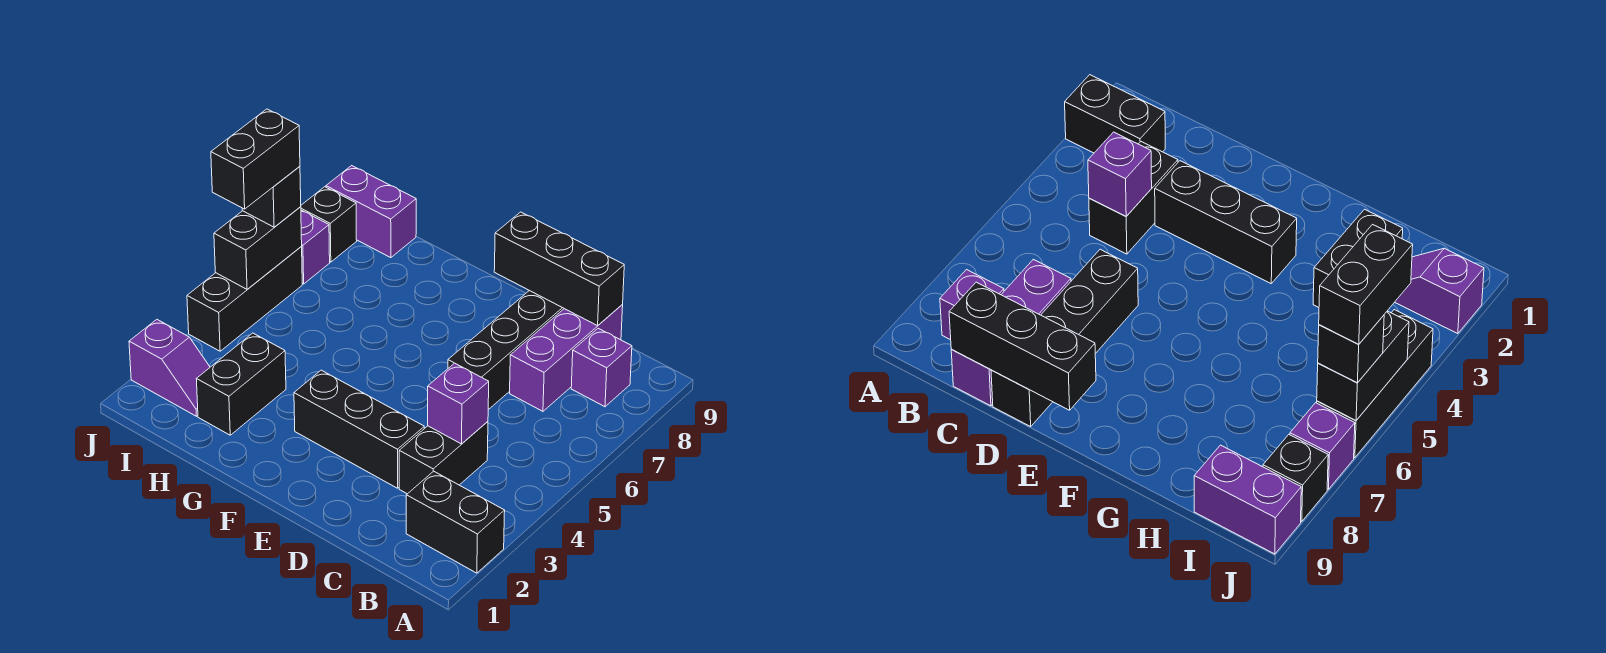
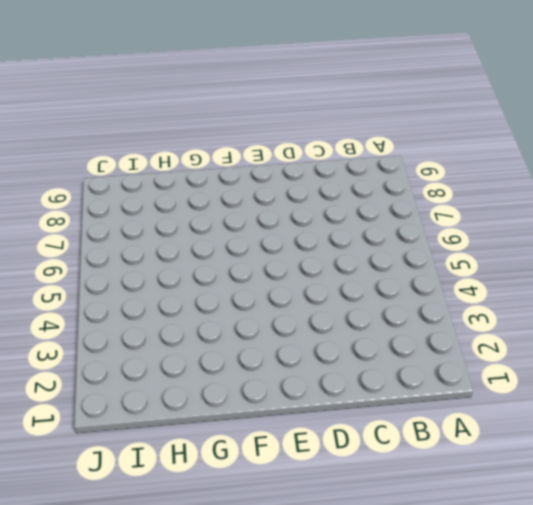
none -> black brick A2:B2 level 1
none -> purple brick B8 level 1
none -> black brick C3:C4 level 1

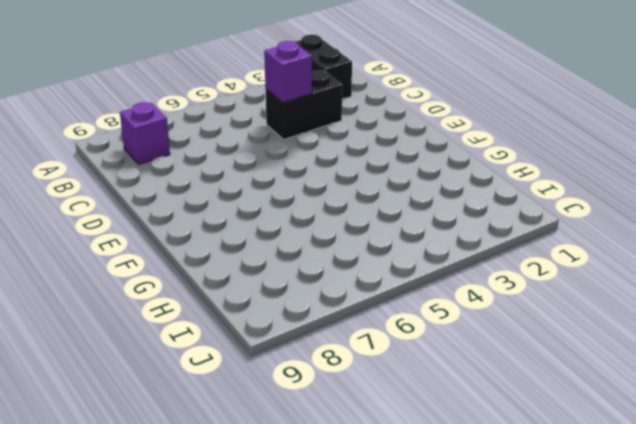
none -> purple brick C7:C9 level 1
none -> black brick D3:F3 level 1
none -> black brick D6:D9 level 1

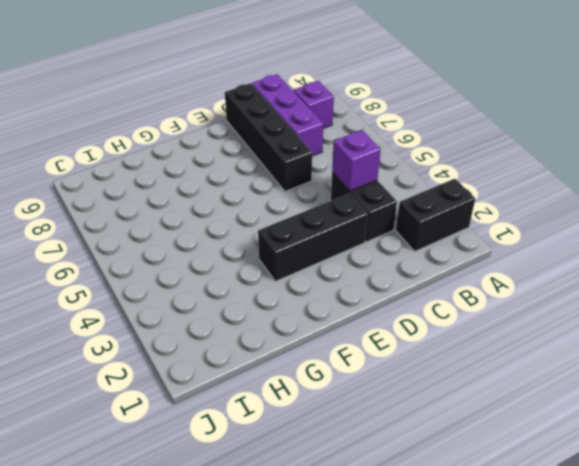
none -> black brick H2:H3 level 1
none -> purple slope I2:J2 level 1 top J
none -> purple brick I9:J9 level 1

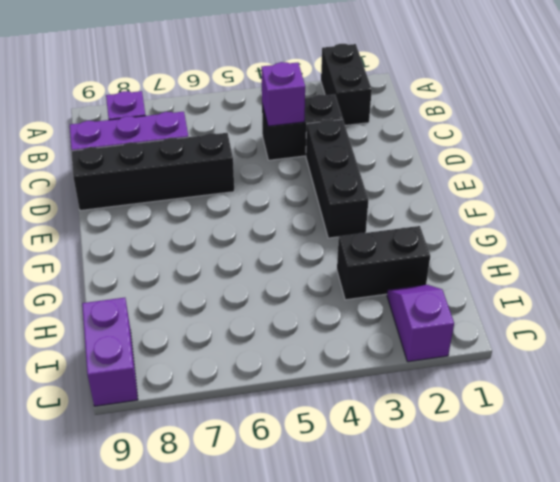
none -> black brick J4:J6 level 1
none -> purple brick J7 level 1
none -> black brick J8 level 1

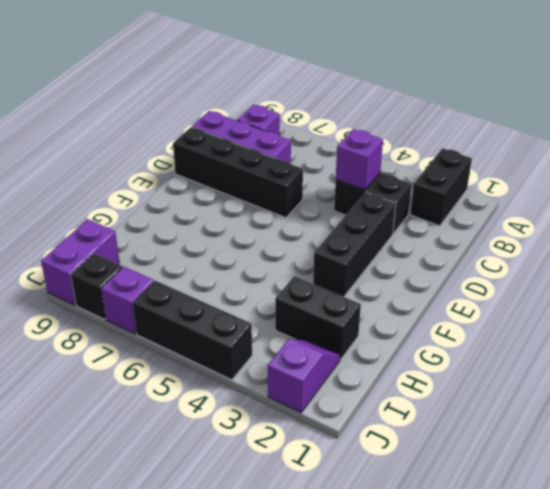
none -> black brick C9:E9 level 2
none -> black brick J5:J6 level 2
none -> black brick J6 level 3

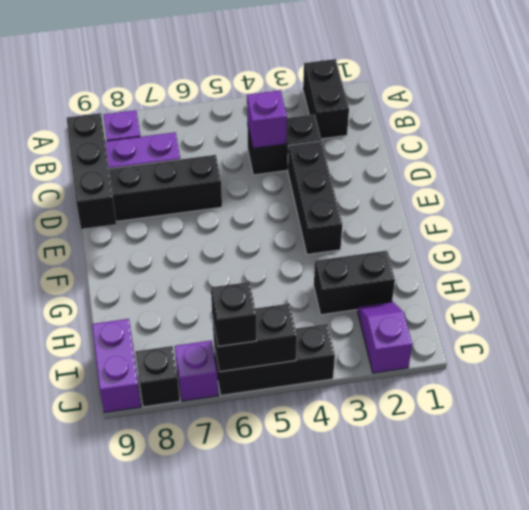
none -> black brick J5:J6 level 4

